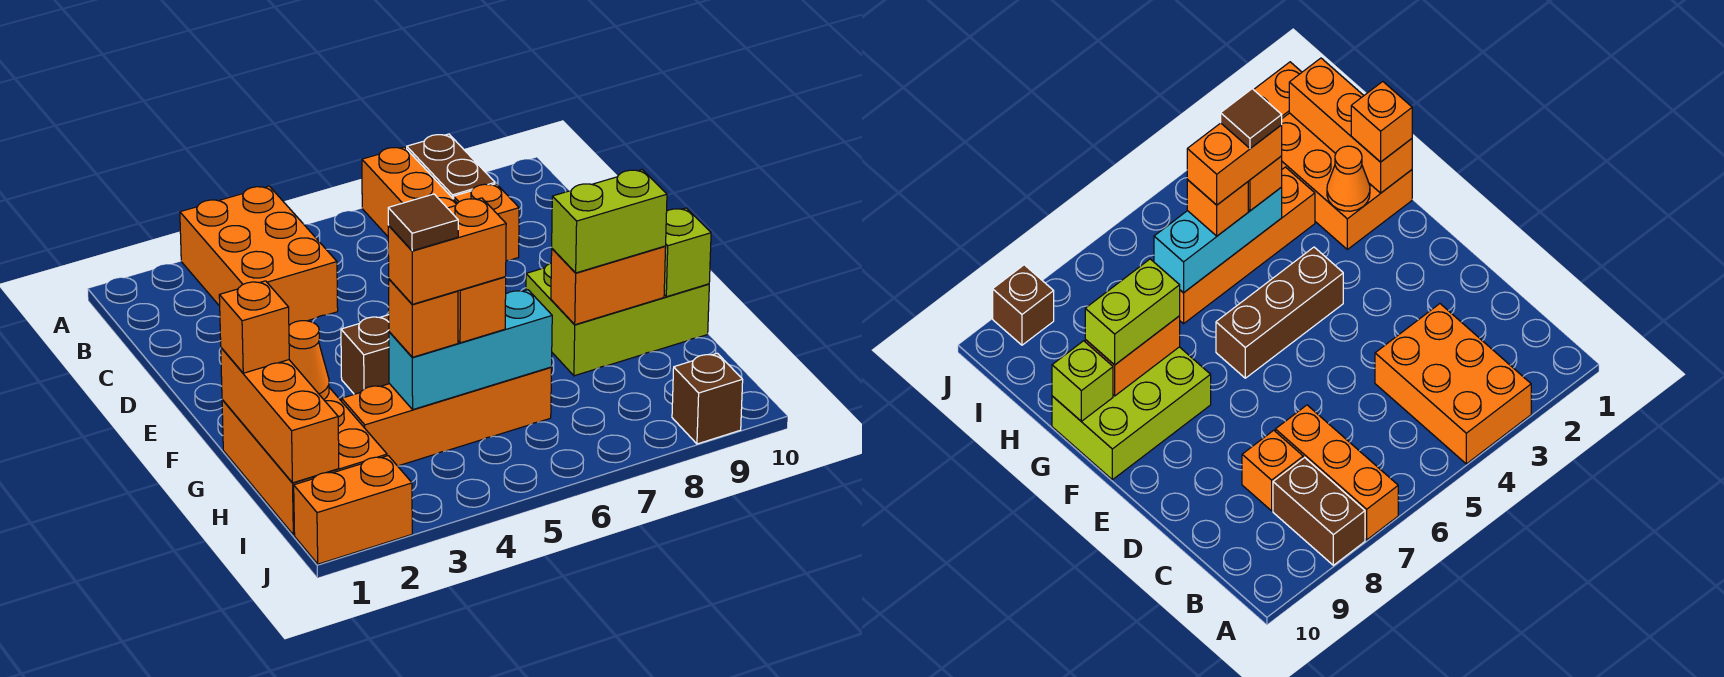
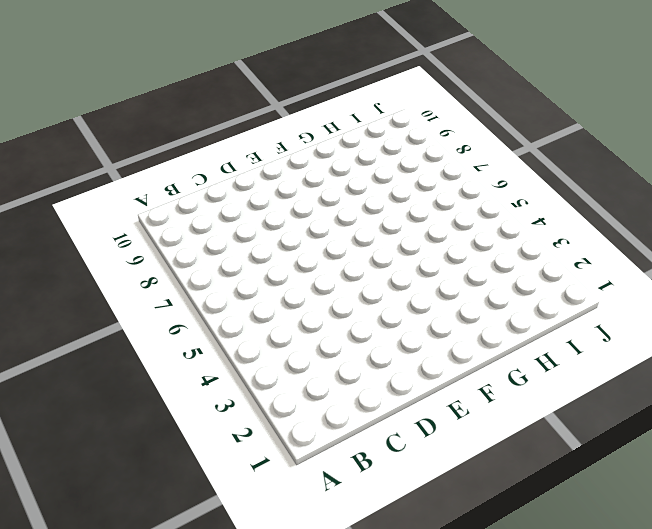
none -> orange brick A3:C4 level 1
none -> orange brick A7:C7 level 1
none -> brown brick A8:B8 level 1

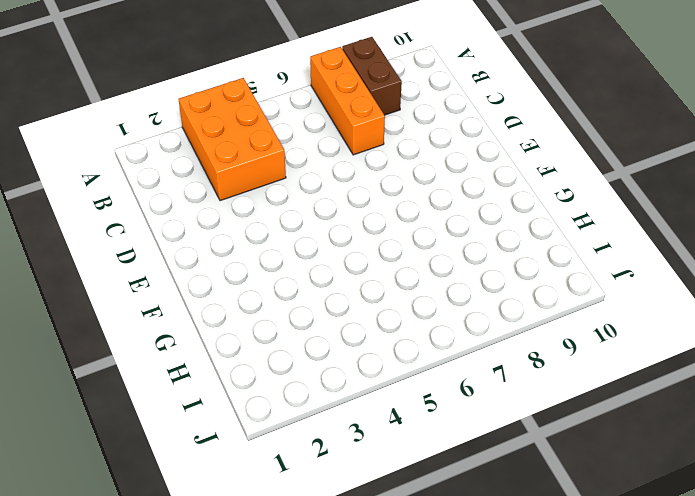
none -> orange brick C8 level 1
none -> brown brick F4:F6 level 1
none -> lime brick F8:G10 level 1

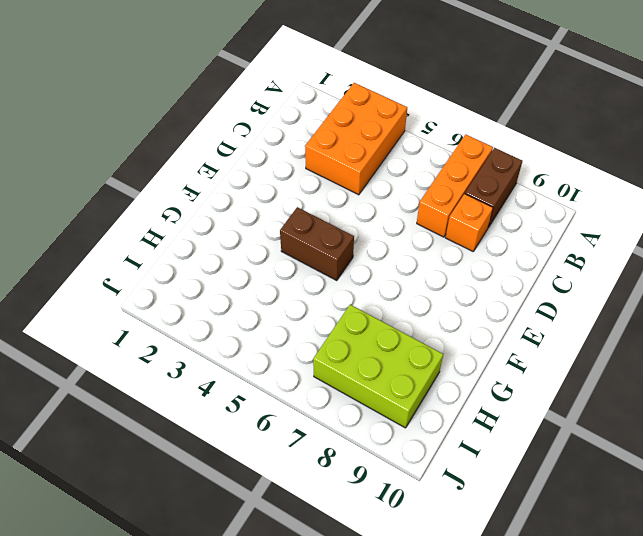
brown brick F4:F5 level 1 -> brown brick F4:F6 level 1
lime brick H7:I9 level 1 -> lime brick F8:G10 level 1
none -> orange brick G1:I2 level 1
none -> orange brick H3:H6 level 1
none -> orange brick J1:J2 level 1

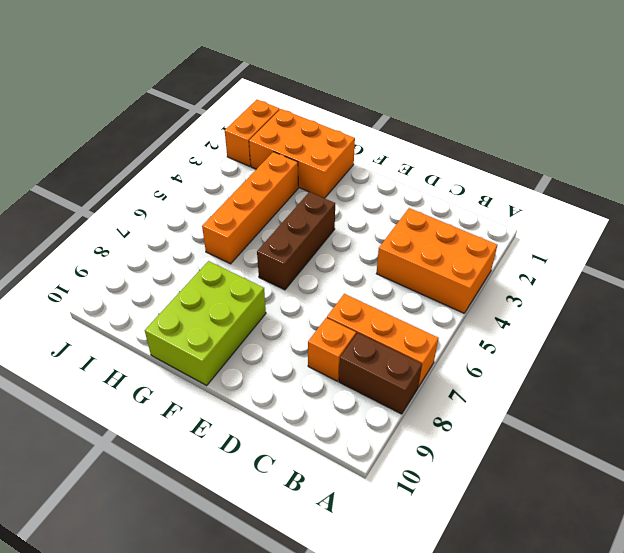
none -> brown brick J9 level 1
none -> orange brick G1:I1 level 2
none -> orange cone G2 level 2

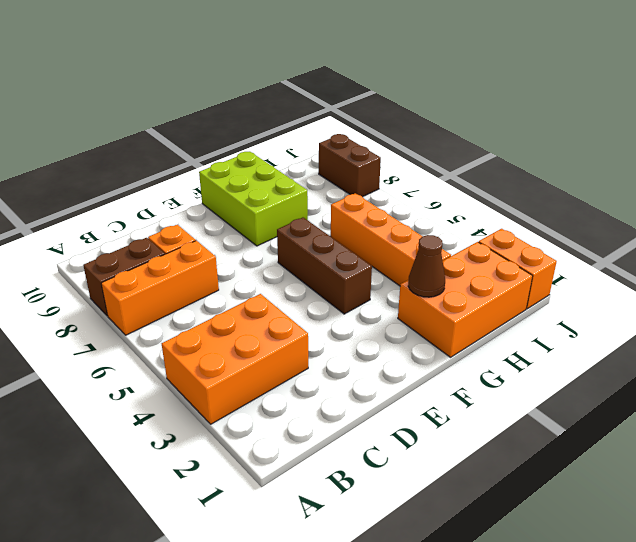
brown cone G2 level 2 -> orange cone G2 level 2
brown brick J8:J9 level 1 -> brown brick J9 level 1
none -> orange brick G1:I1 level 2
none -> orange brick G8:G9 level 2
none -> lime brick G10 level 2

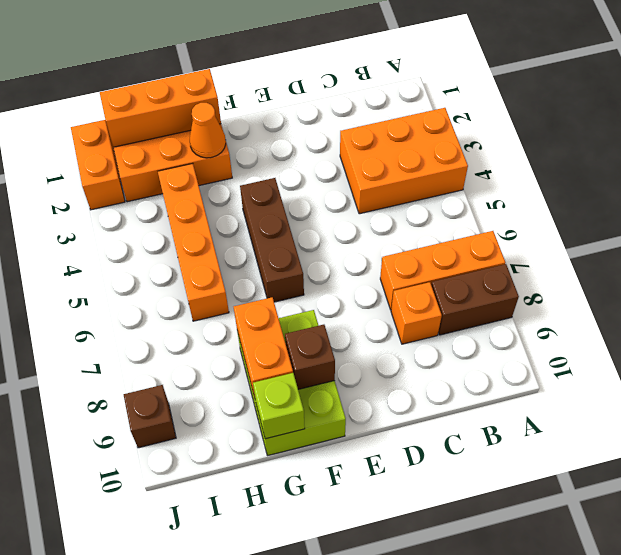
brown brick F9 level 2 -> none
none -> cyan brick H4:H6 level 2
none -> orange brick G1 level 3
none -> lime brick G8:G9 level 3

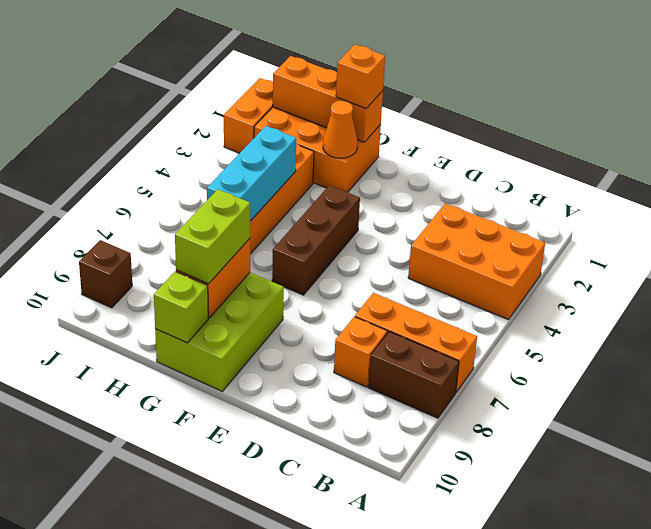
none -> orange brick H4 level 3
none -> orange brick H5 level 3
none -> orange brick H4:H5 level 4

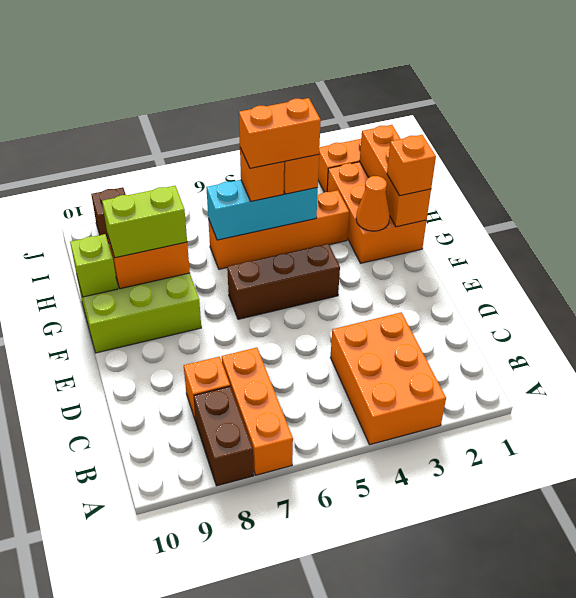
none -> brown tile H4 level 5

